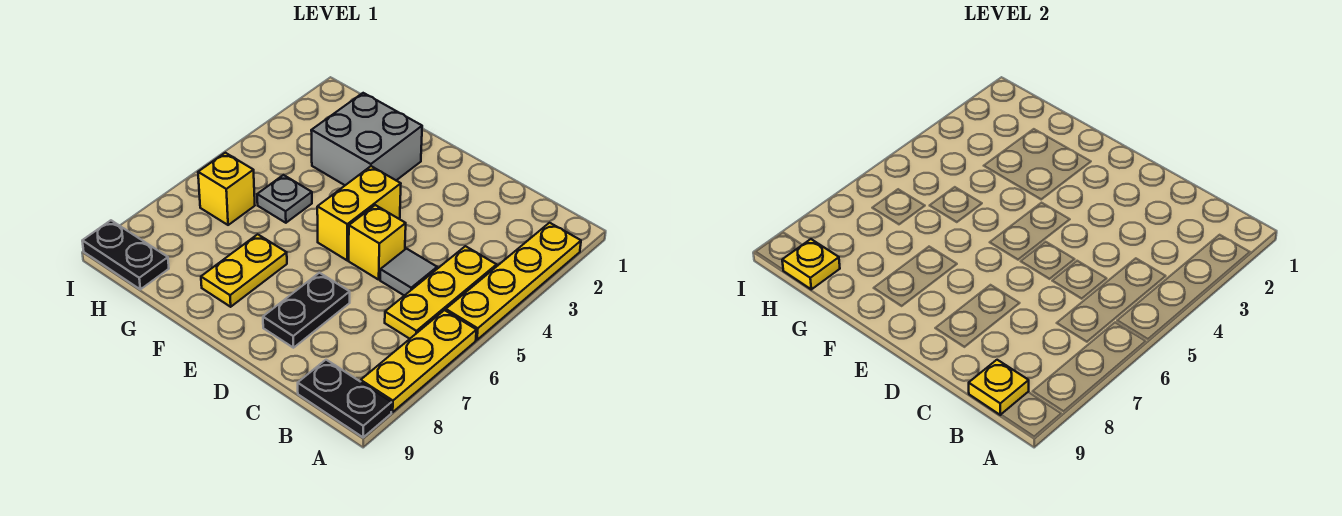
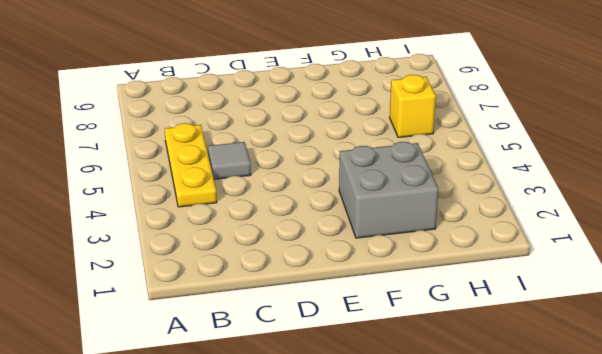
none -> yellow plate A2:A5 level 1
none -> yellow plate A6:A8 level 1
none -> black plate A9:B9 level 1

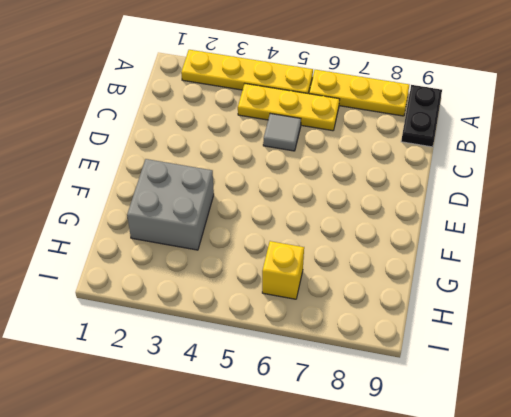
none -> yellow brick D5 level 1
none -> black plate D7:D8 level 1
none -> yellow brick E4:E5 level 1

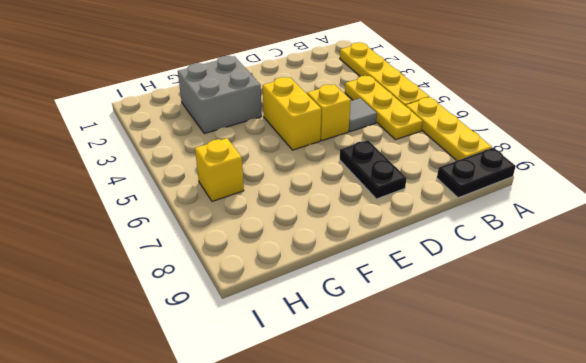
none -> yellow plate F7:F8 level 1
none -> grey plate G5 level 1
none -> black plate H9:I9 level 1

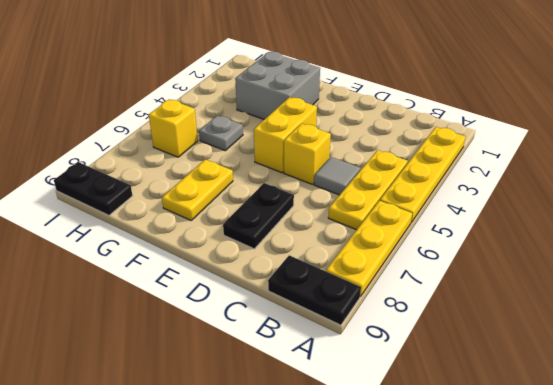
none -> yellow plate B9 level 2
none -> yellow plate H9 level 2

